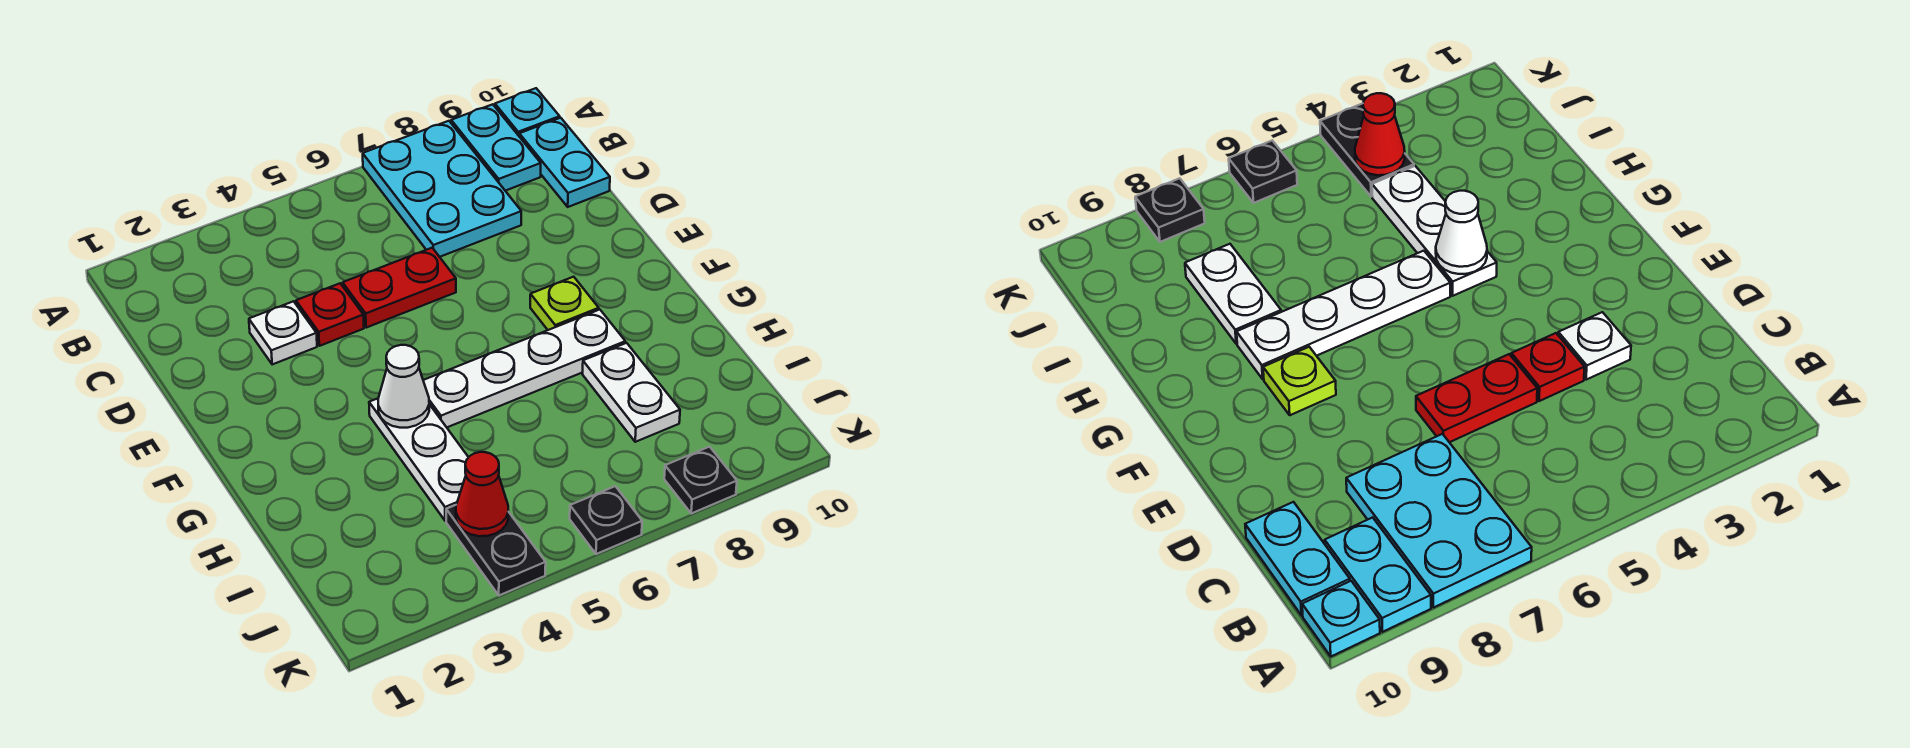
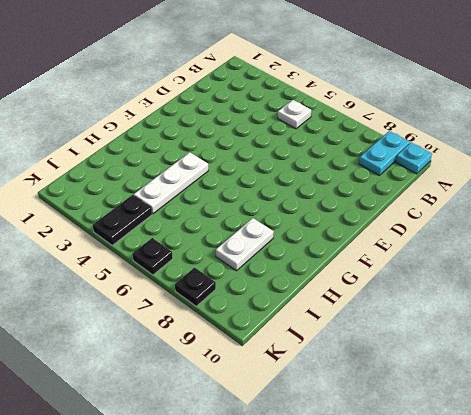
white plate B5 level 1 -> white plate D3 level 1
none -> cyan plate A7:C8 level 1
none -> cyan plate B10:C10 level 1
none -> red plate D4 level 1

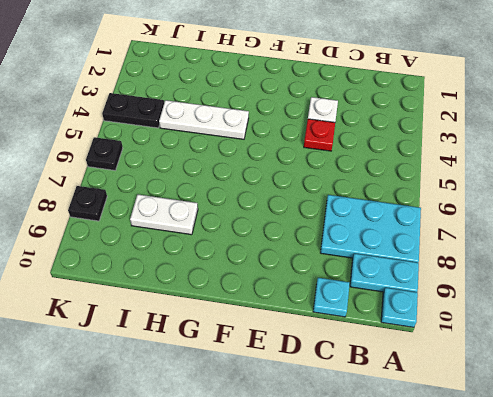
cyan plate C10 level 1 -> cyan plate B10:C10 level 1
none -> red plate D5:D6 level 1
none -> lime plate F8 level 1
none -> white plate G5:G8 level 1

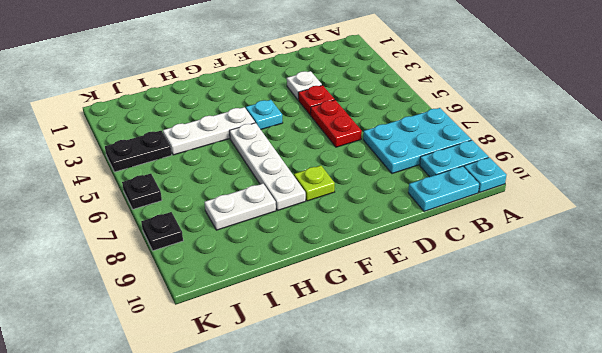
cyan plate F4 level 1 -> none
none -> white cone G4 level 2
none -> red cone J4 level 2

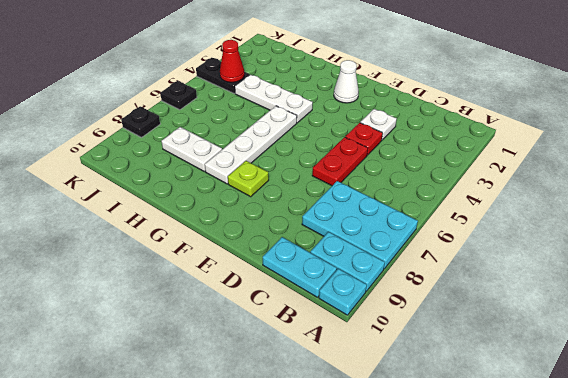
white cone F2 level 1 -> white cone G4 level 2

